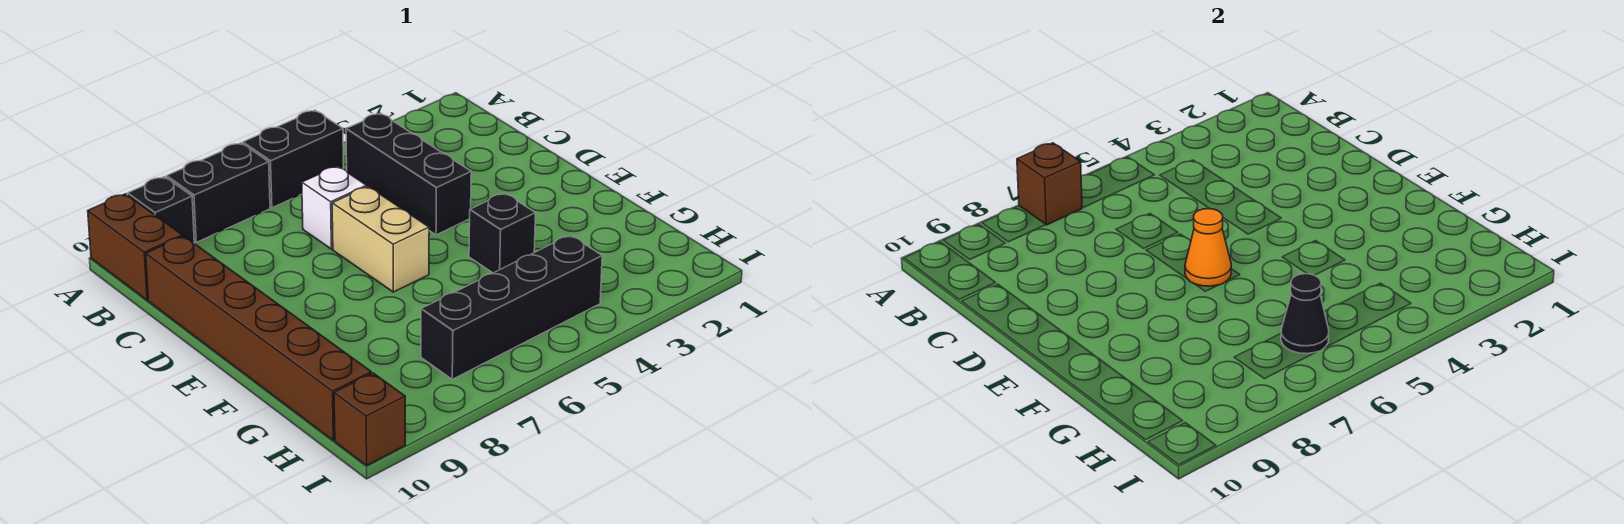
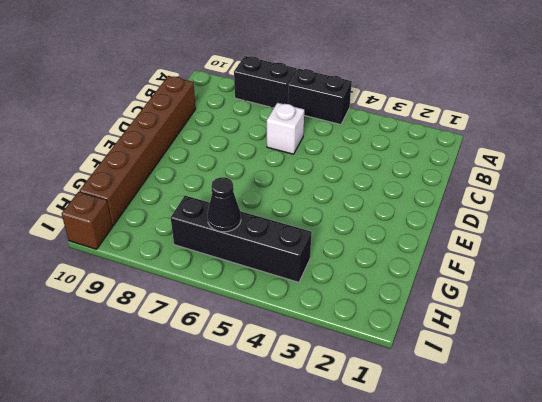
none -> black brick A9 level 1
none -> brown brick A10:B10 level 1
none -> black brick B4:D4 level 1

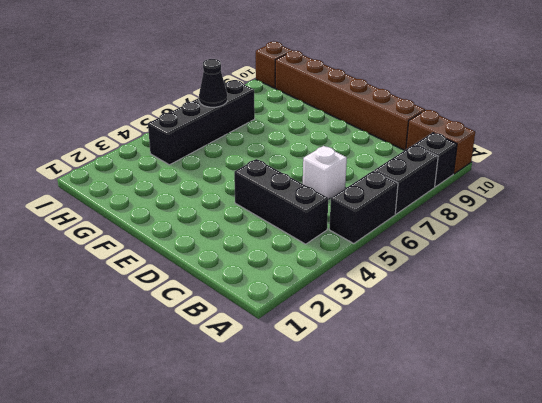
none -> tan brick D6:E6 level 1
none -> black brick F4 level 1
none -> brown brick A7 level 2

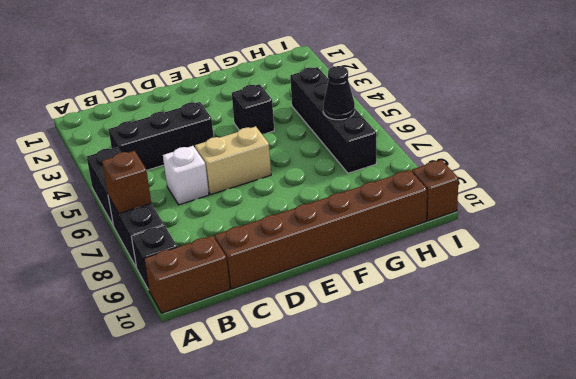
none -> orange cone E6 level 2

